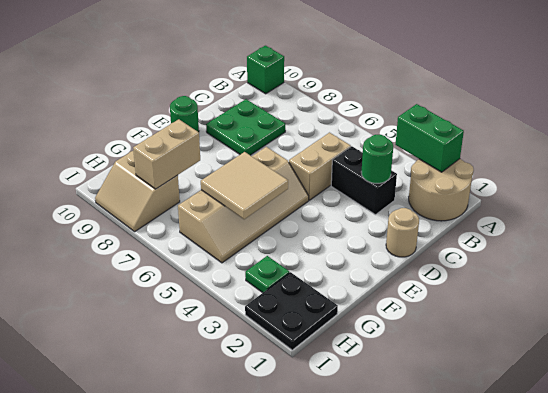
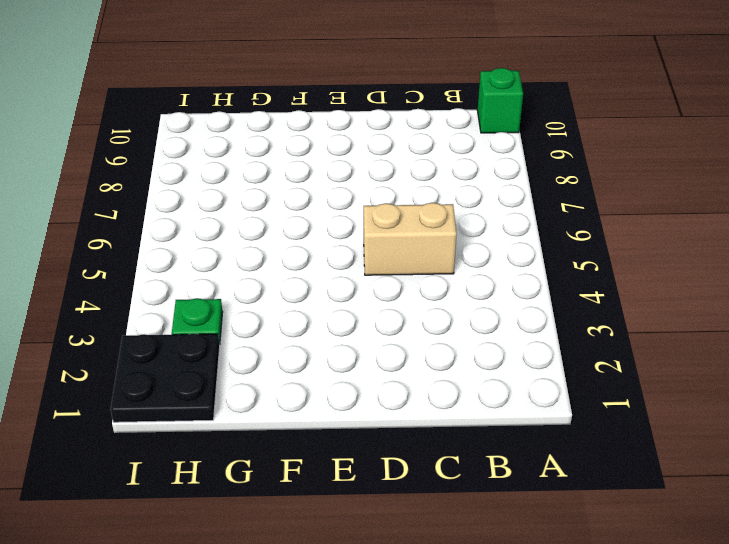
none -> tan round brick A1:B2 level 1
none -> black brick C3:C4 level 1
none -> green plate C8:D9 level 1

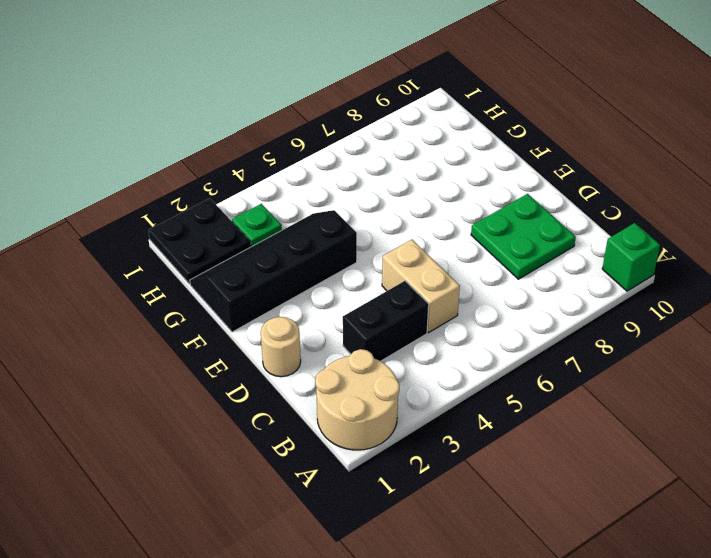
black slope F1:G4 level 1 top F -> none
none -> tan slope E5:H6 level 1 top 6
none -> green round brick E10 level 1
none -> tan slope H8:I9 level 1 top H

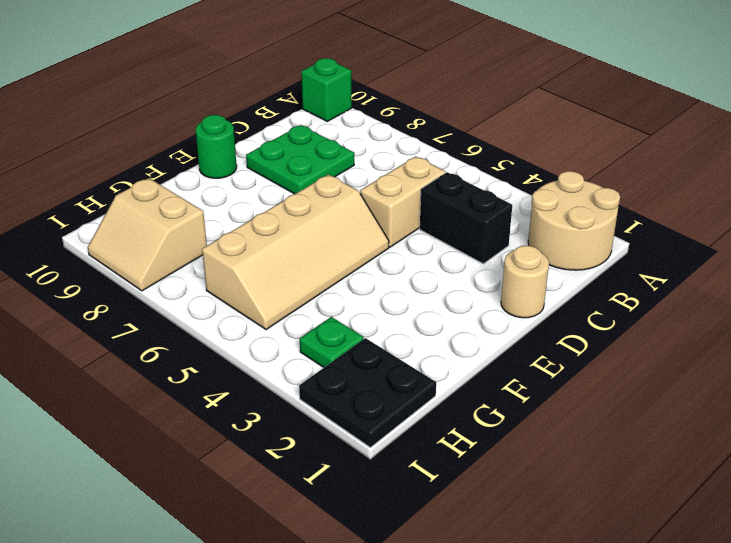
none -> green brick A2:A3 level 2
none -> green round brick C3 level 2
none -> tan tile F5:G6 level 2

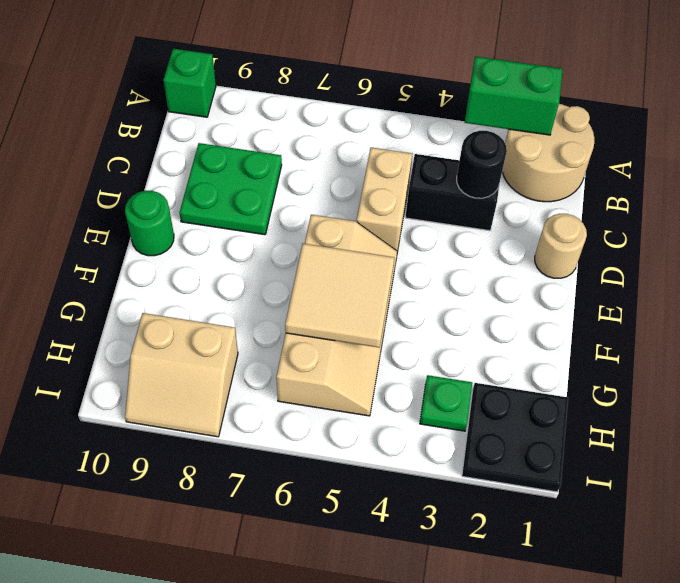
black round brick C3 level 2 -> green round brick C3 level 2
none -> tan brick G8:H8 level 2

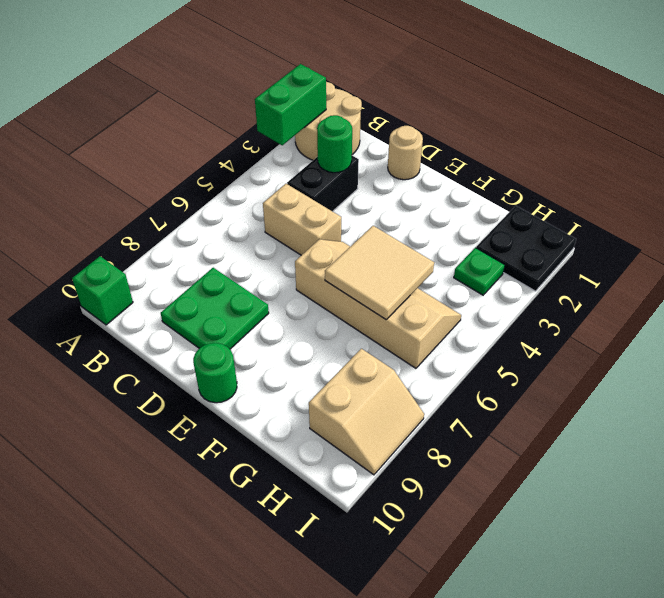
none -> tan brick G8:H8 level 2

